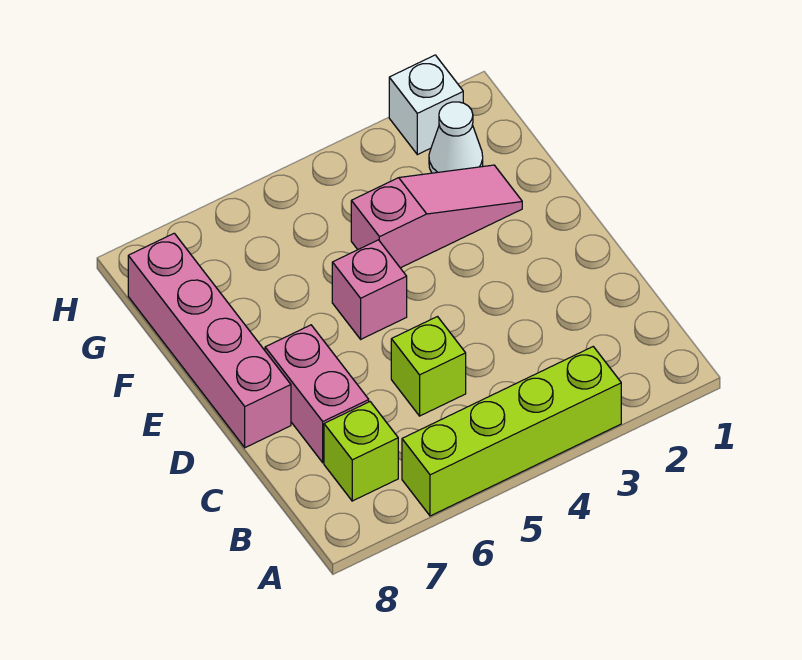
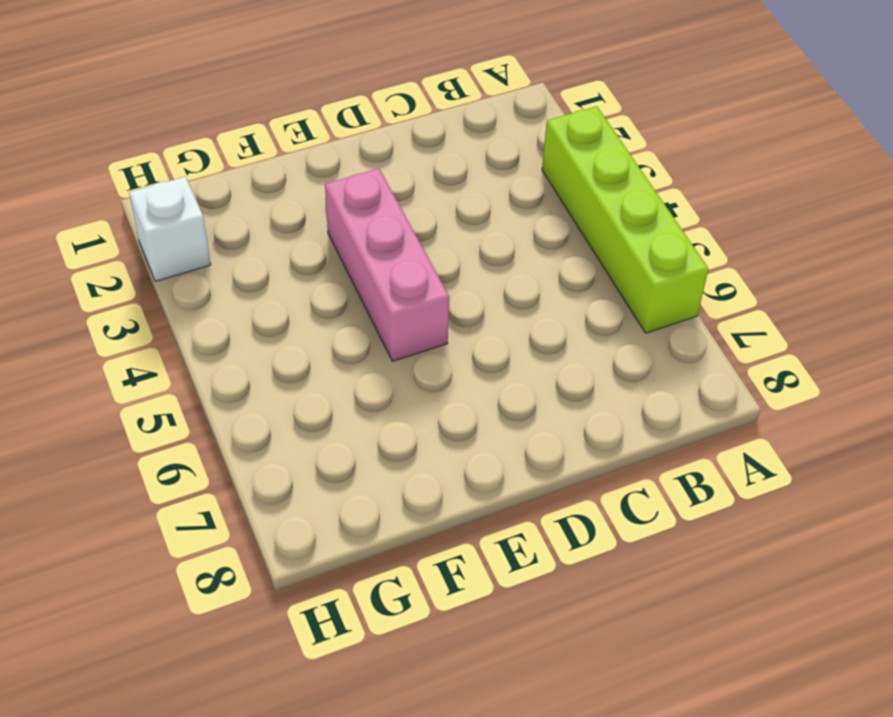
pink brick E3:E5 level 1 -> pink brick E5 level 1
none -> lime brick B7 level 1
none -> lime brick C5 level 1

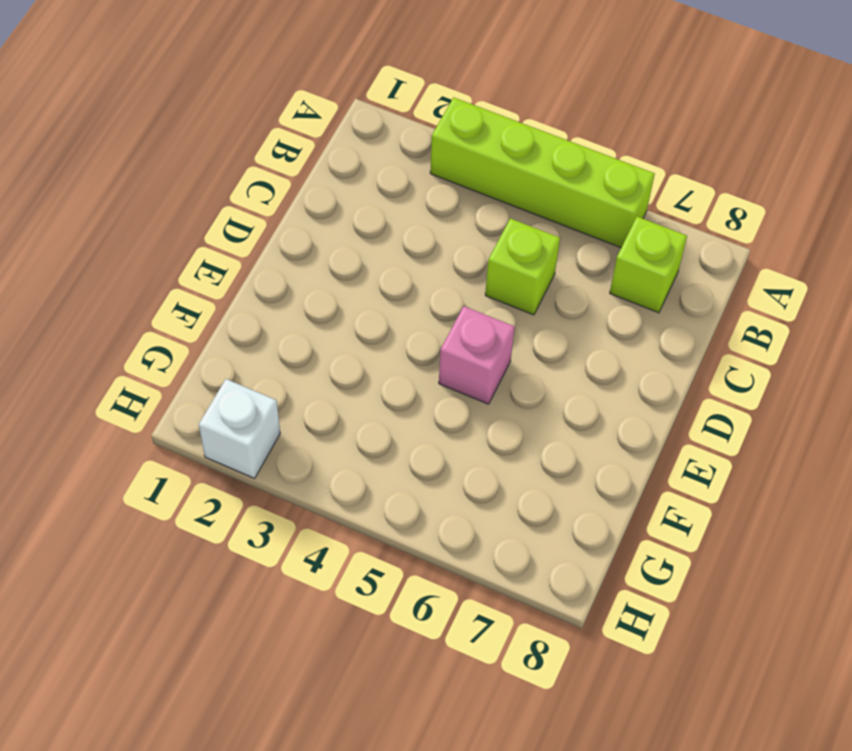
none -> pink brick C7:D7 level 1
none -> pink brick D8:G8 level 1

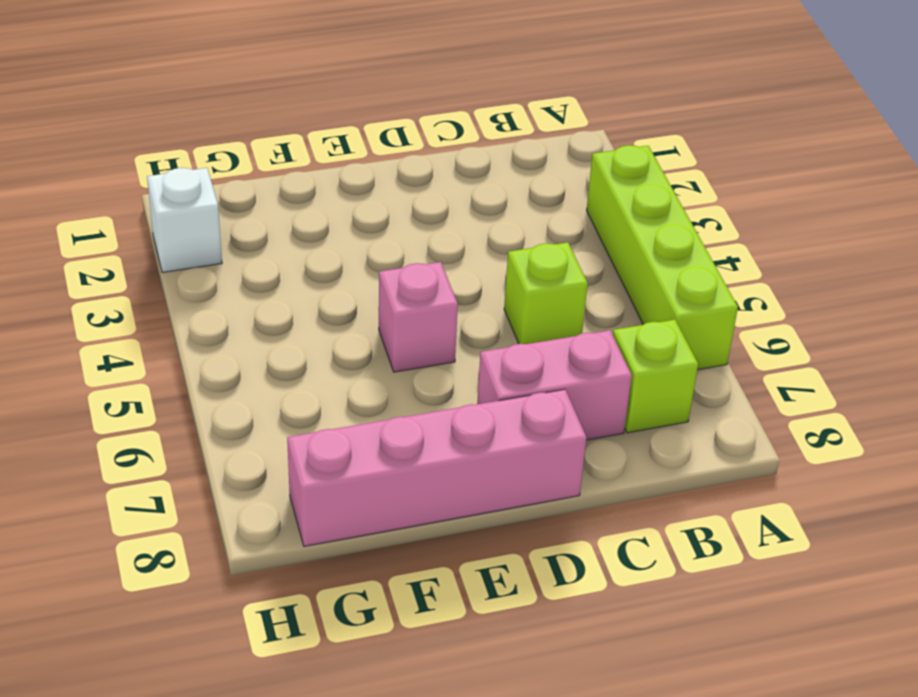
none -> pink slope F2:F4 level 1 top 4
none -> white cone G2 level 1

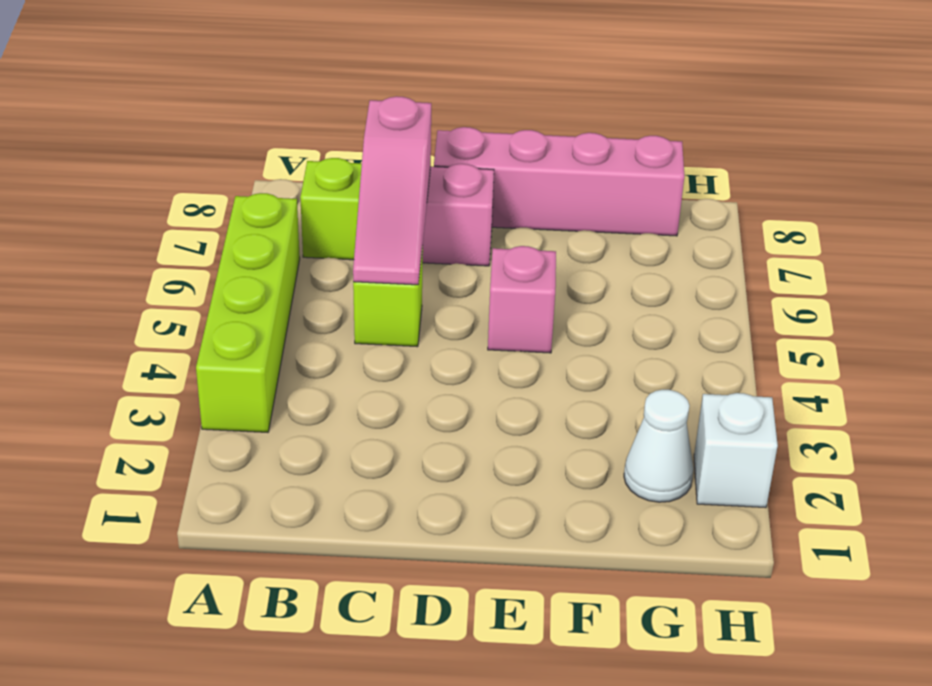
pink slope C5:C7 level 2 top 7 -> pink slope F2:F4 level 1 top 4

